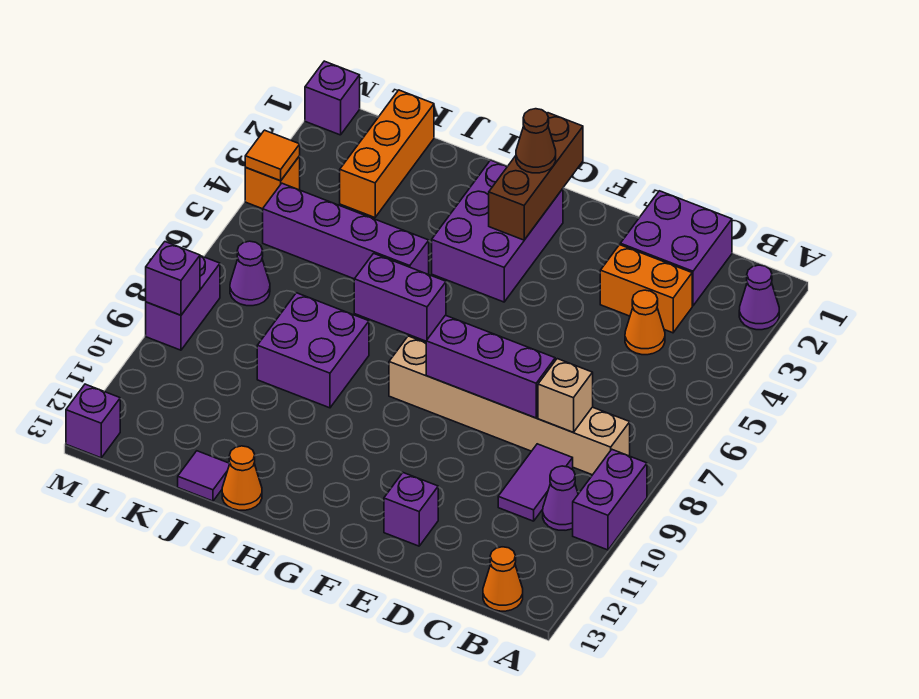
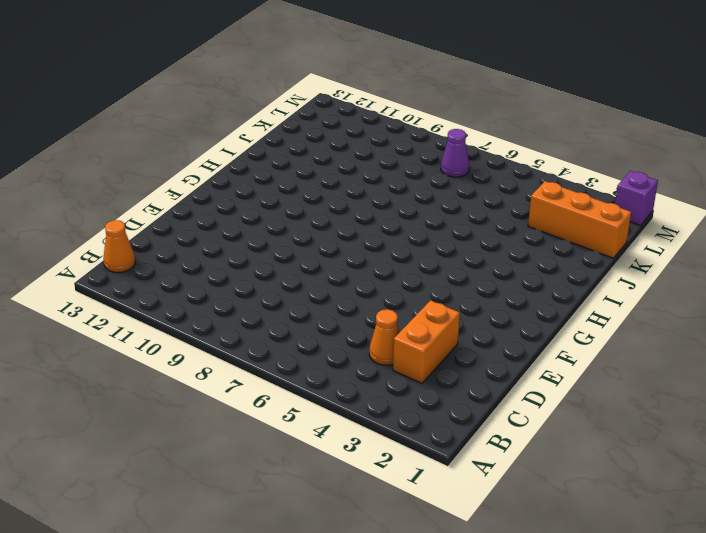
none -> purple cone A2 level 1
none -> purple brick A9:A10 level 1
none -> tan brick B8:G8 level 1

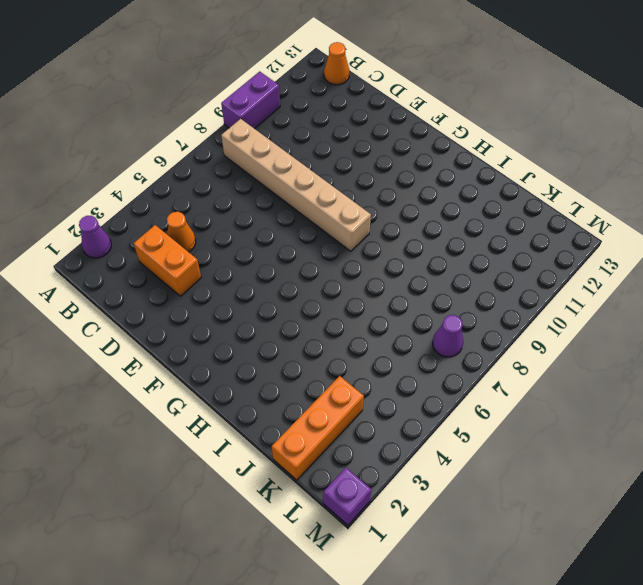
none -> purple cone B10 level 1
none -> purple brick C1:D2 level 1
none -> purple tile C9:C10 level 1

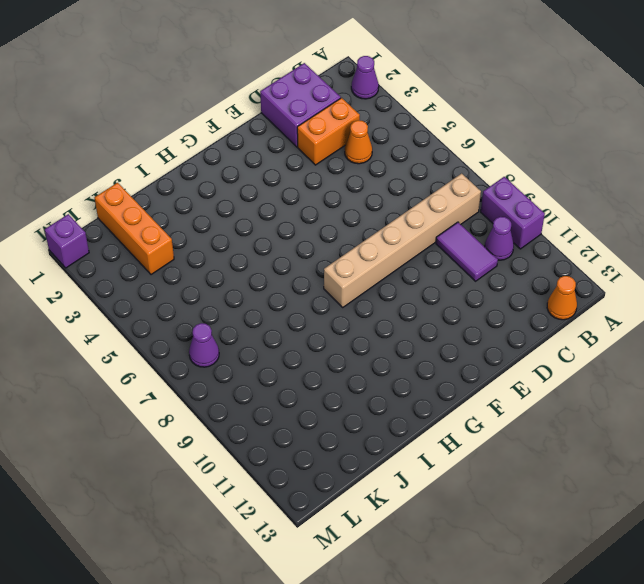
none -> purple brick E12 level 1
none -> purple brick G2:H4 level 1
none -> purple brick H6:I6 level 1

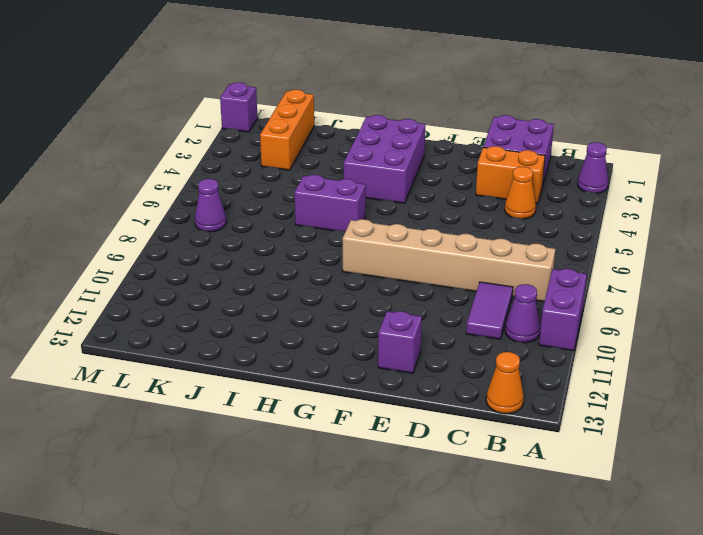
none -> purple brick I5:L5 level 1
none -> purple brick I8:J9 level 1
none -> orange cone I13 level 1

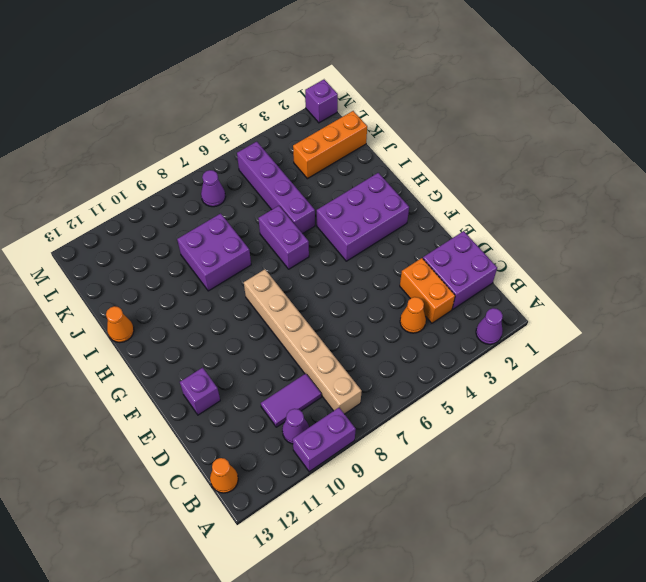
none -> purple tile J13 level 1
none -> orange brick M4 level 1
none -> purple brick M8:M9 level 1

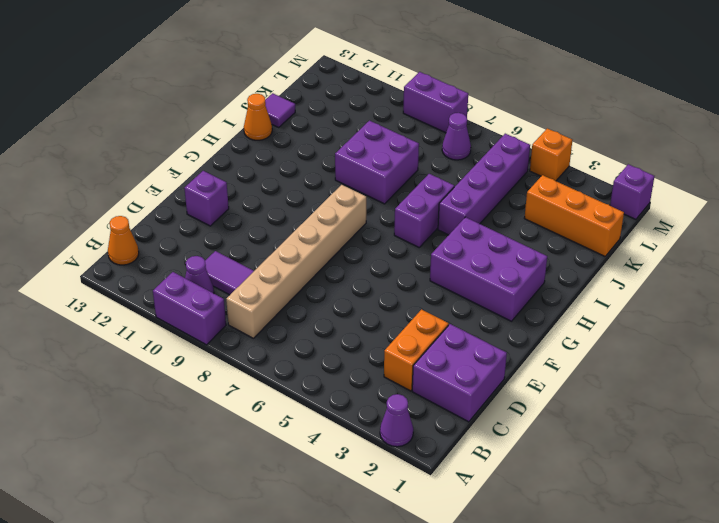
none -> orange cone C4 level 1
none -> purple brick M13 level 1
none -> tan brick C8 level 2

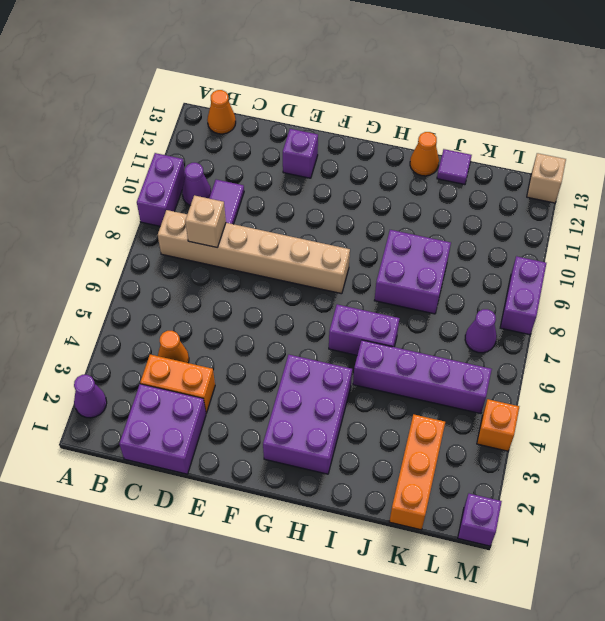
tan brick M13 level 1 -> purple brick M13 level 1
none -> purple brick D8:F8 level 2
none -> brown brick G1:G3 level 2
none -> orange tile M4 level 2

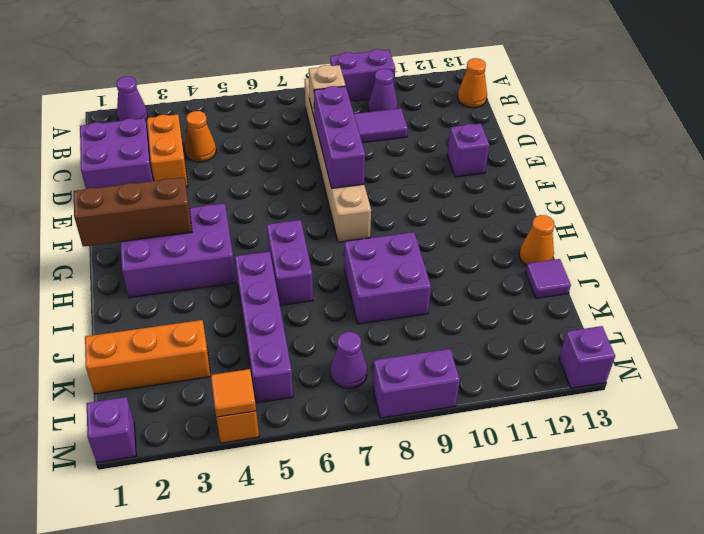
none -> purple brick M9 level 2
none -> brown cone G2 level 3

